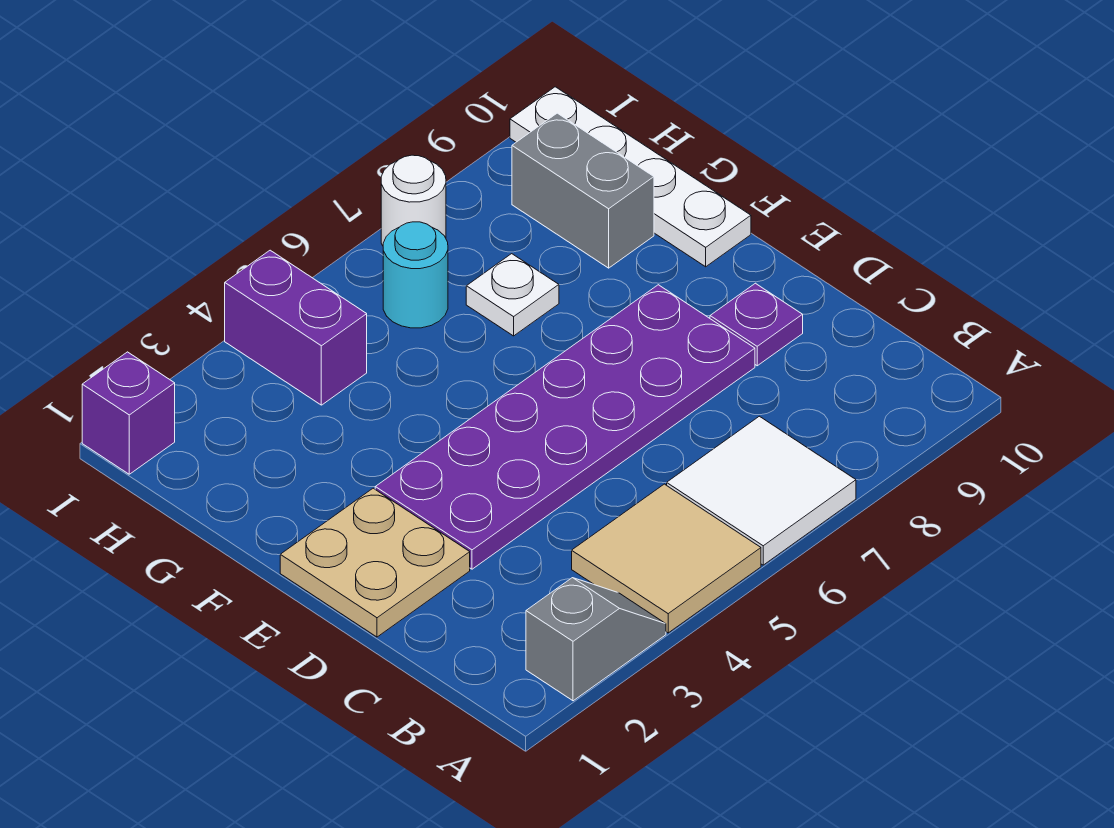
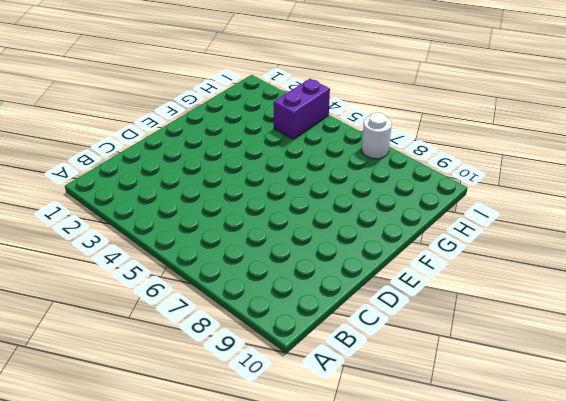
none -> grey slope A2:A3 level 1 top 2
none -> tan tile A4:B5 level 1
none -> white tile A6:B7 level 1

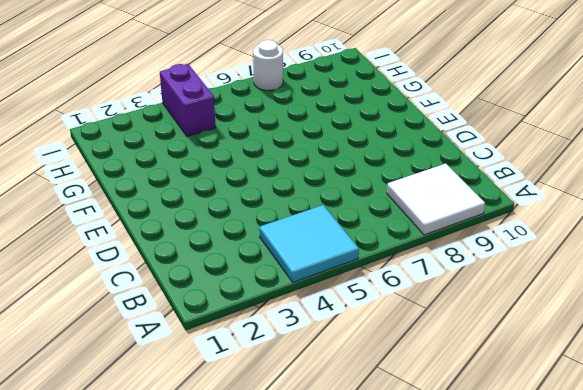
cyan tile A4:B5 level 1 -> tan tile A4:B5 level 1
white tile A8:B9 level 1 -> white tile A6:B7 level 1
none -> grey slope A2:A3 level 1 top 2
none -> tan plate D1:E2 level 1
none -> purple plate D3:E8 level 1

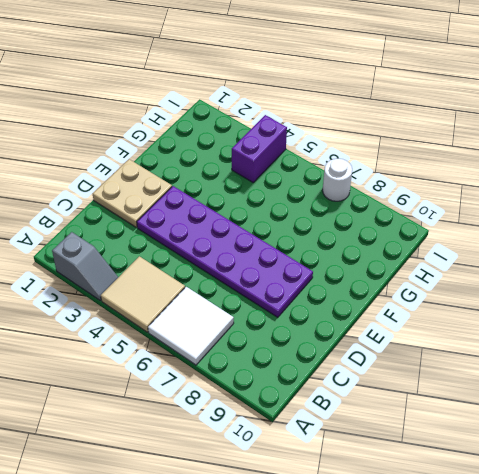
none -> purple plate D9 level 1
none -> white plate F10:I10 level 1
none -> white plate G7 level 1

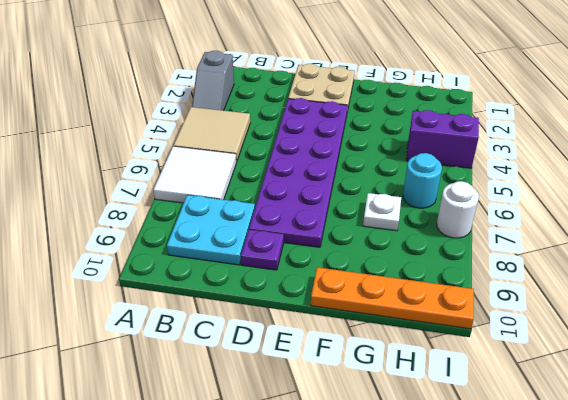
cyan plate B8:C9 level 1 -> none
orange plate F10:I10 level 1 -> white plate F10:I10 level 1
none -> grey brick G9:H9 level 1
none -> purple brick I1 level 1

